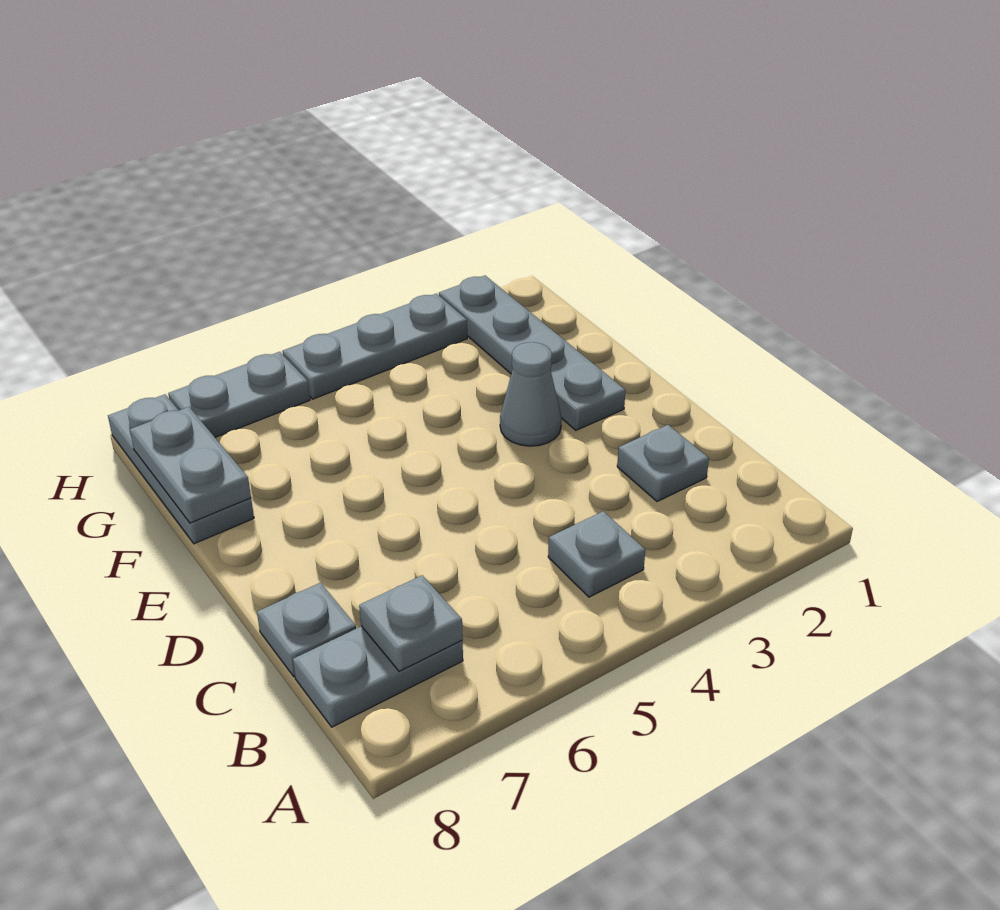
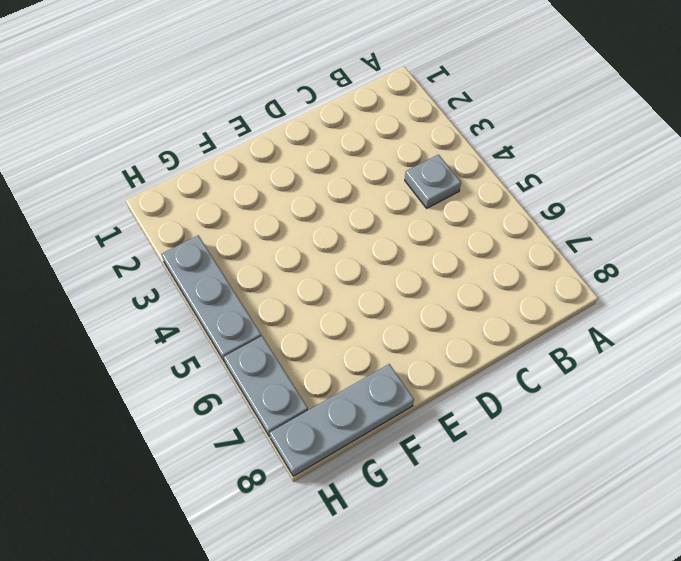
none -> grey plate B7:B8 level 1
none -> grey plate C2 level 1

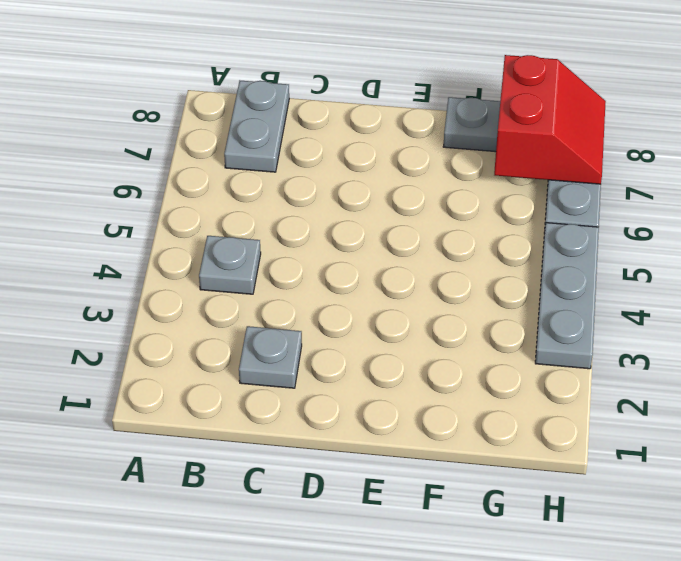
red slope G7:H8 level 2 top G -> grey plate F8:G8 level 2
none -> grey plate C8 level 1
none -> grey plate E2:H2 level 1

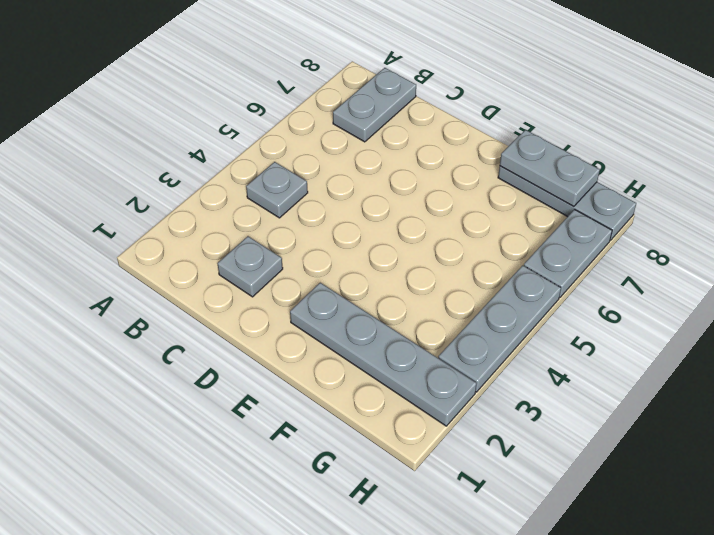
none -> grey plate C8 level 1
none -> grey cone E3 level 1

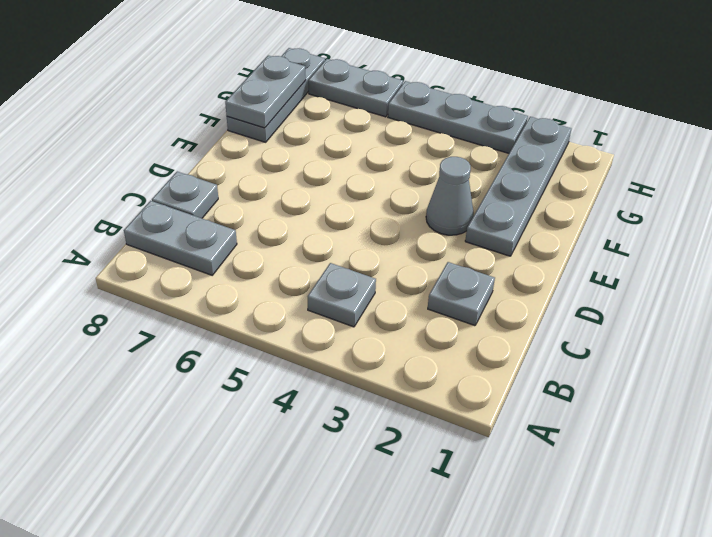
none -> grey plate B7 level 2

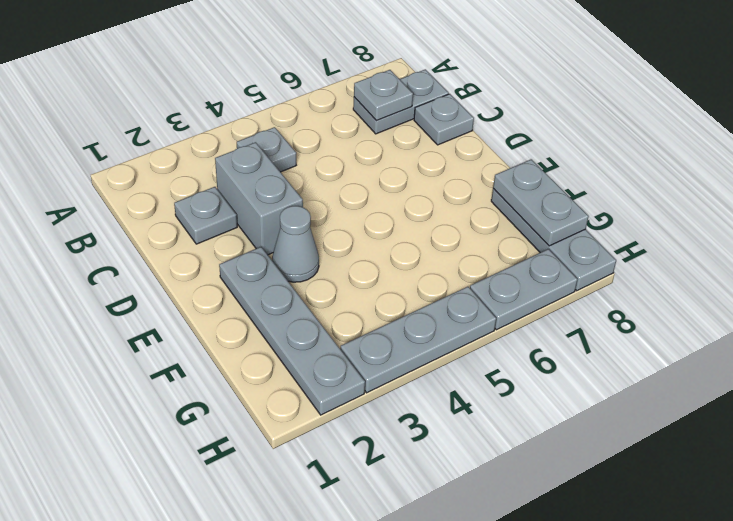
grey brick C3:D3 level 1 -> none

